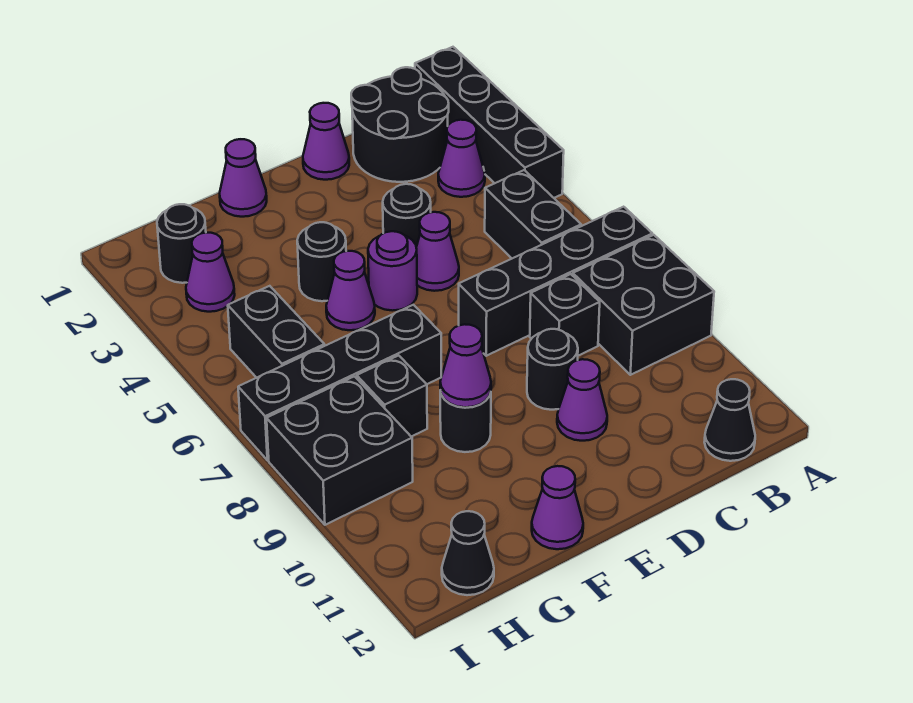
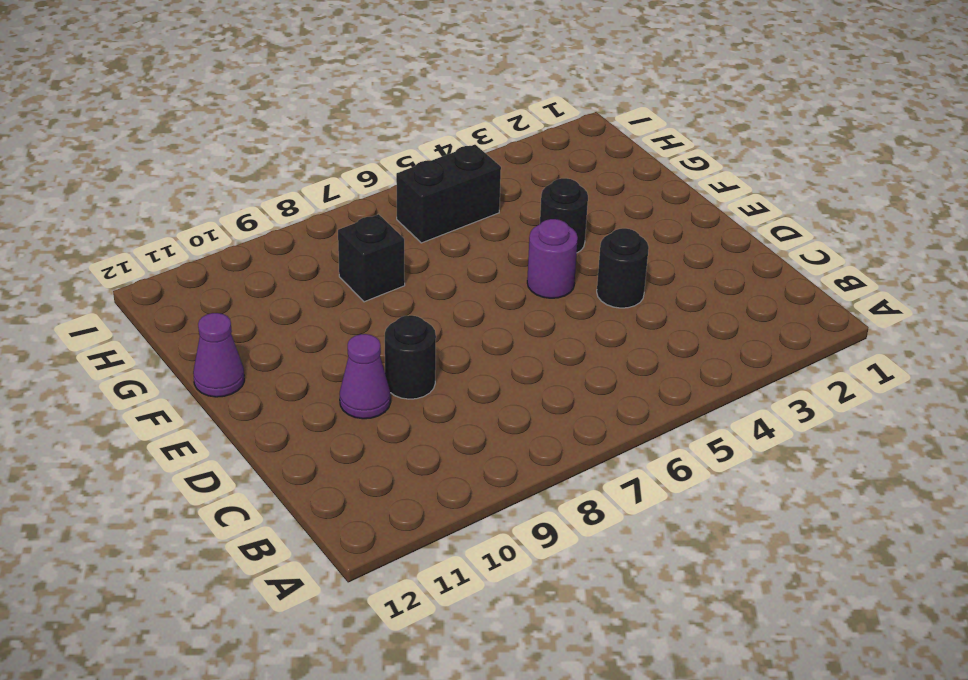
none -> black brick A1:A4 level 1
none -> black brick A7:D7 level 1
none -> black brick A8:B9 level 1

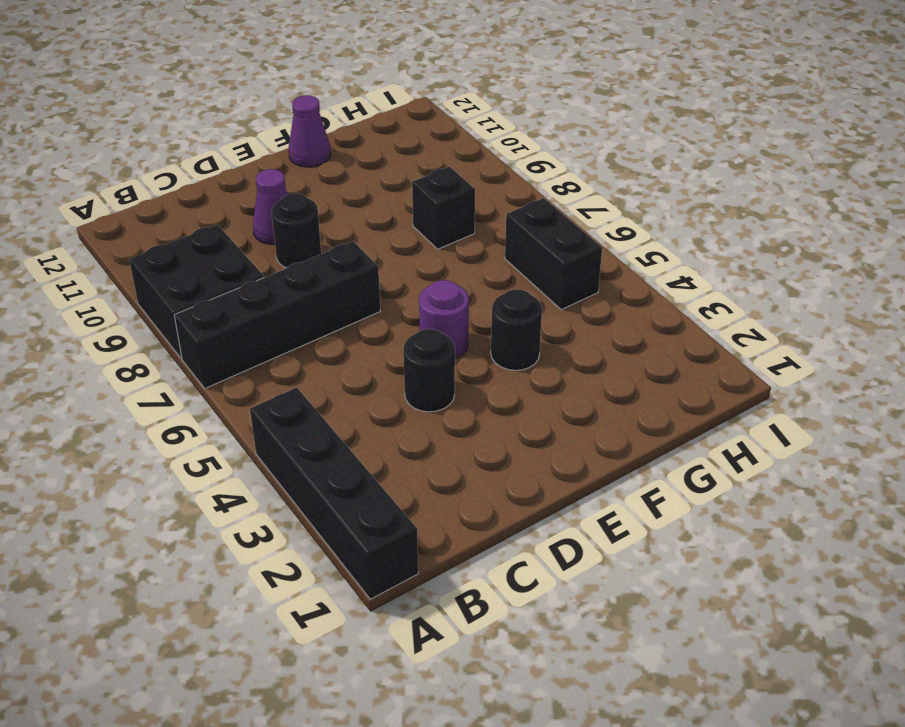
none -> black round brick B1:C2 level 1
none -> purple cone B3 level 1
none -> black brick B5:B6 level 1

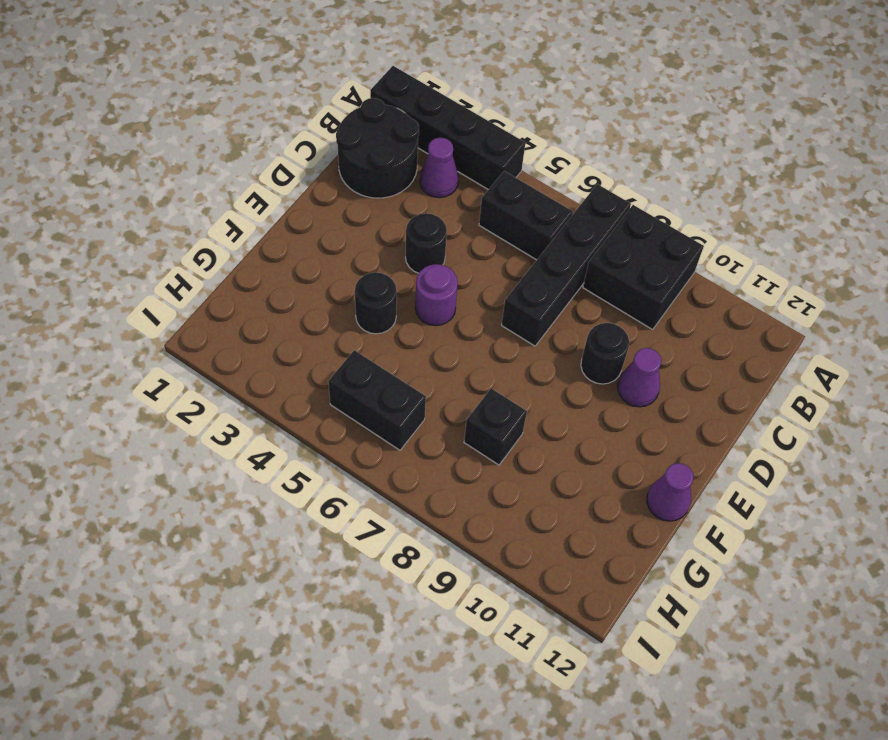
none -> black cone B12 level 1
none -> black brick C8 level 1
none -> purple cone D1 level 1

